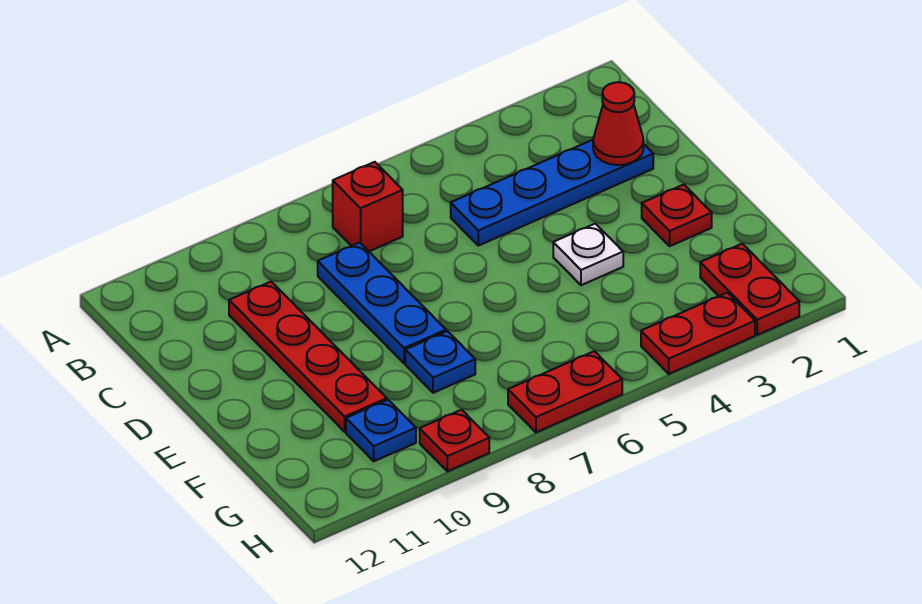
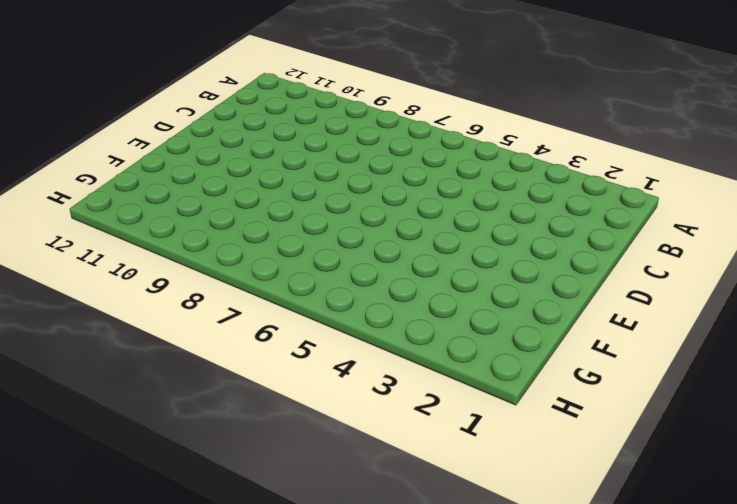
none -> red brick B7 level 1
none -> blue plate C2:C5 level 1
none -> blue plate C8:E8 level 1

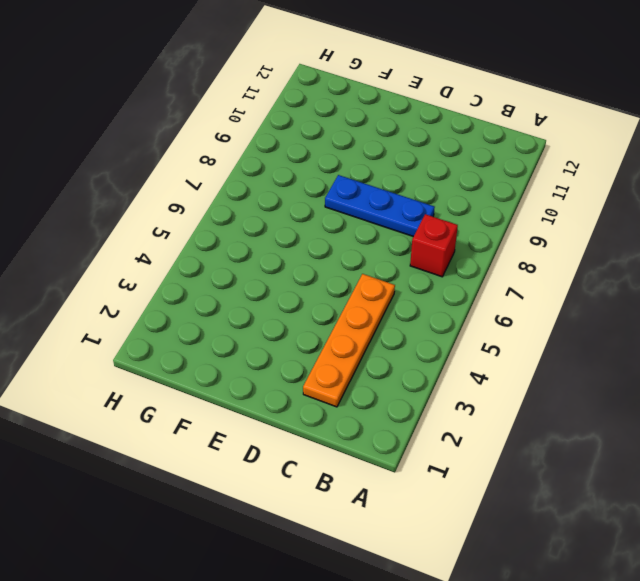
orange plate C2:C5 level 1 -> blue plate C2:C5 level 1
none -> red plate C10:F10 level 1
none -> red plate E2 level 1
none -> white plate E4 level 1

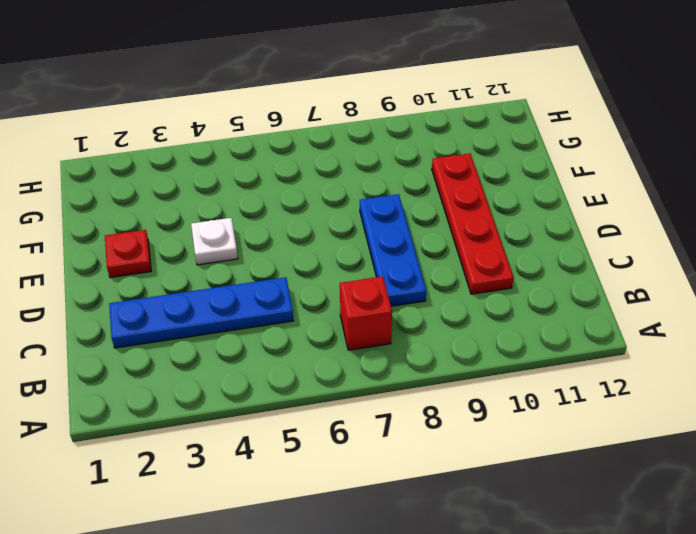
none -> blue plate F8 level 1
none -> red plate G2:H2 level 1
none -> blue plate G10 level 1

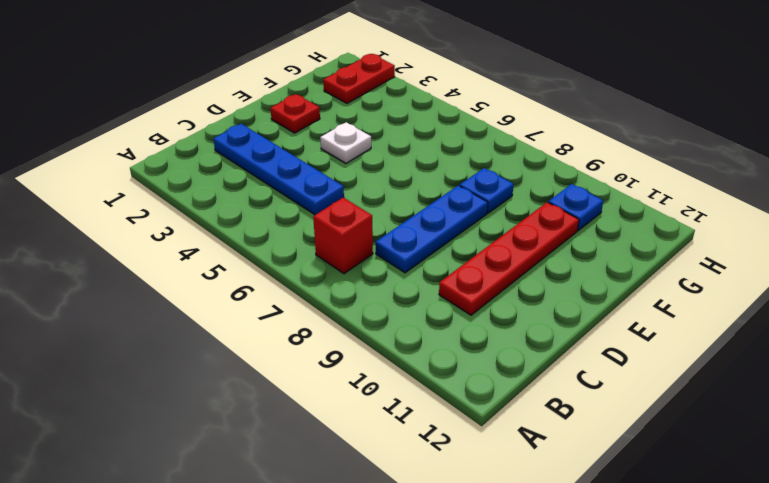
none -> red plate H3:H4 level 1
none -> red plate H6:H7 level 1
none -> red plate H9 level 1

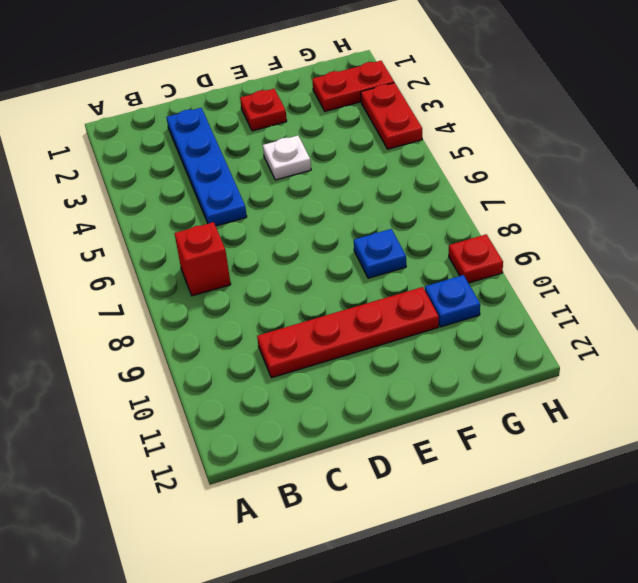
none -> blue plate C8:E8 level 1
none -> red plate H6:H7 level 1
none -> red cone C2 level 2

